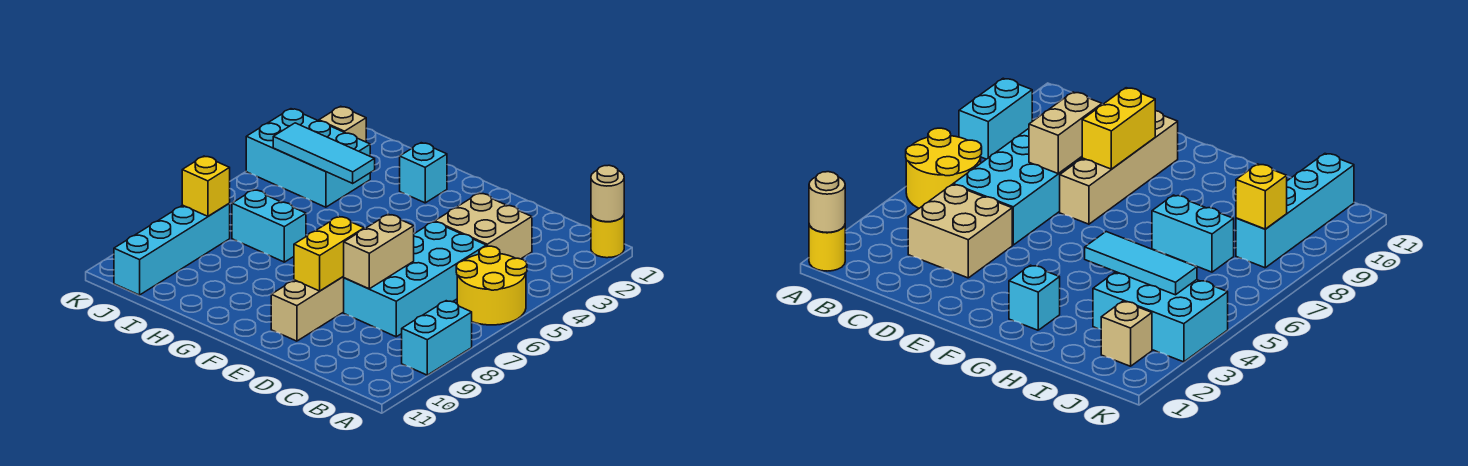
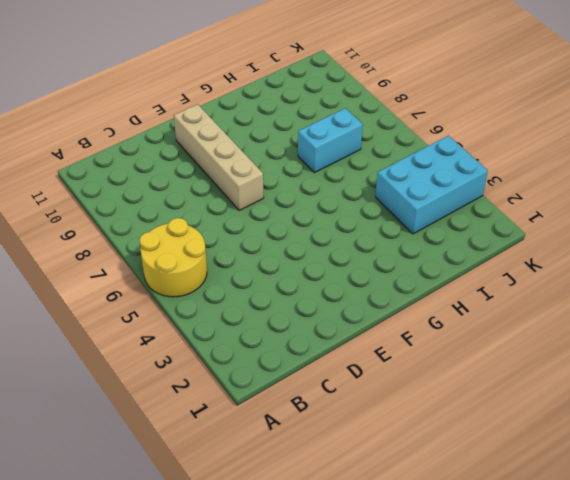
none -> yellow round brick A1 level 1
none -> cyan brick A8:A9 level 1
none -> tan brick C3:D4 level 1

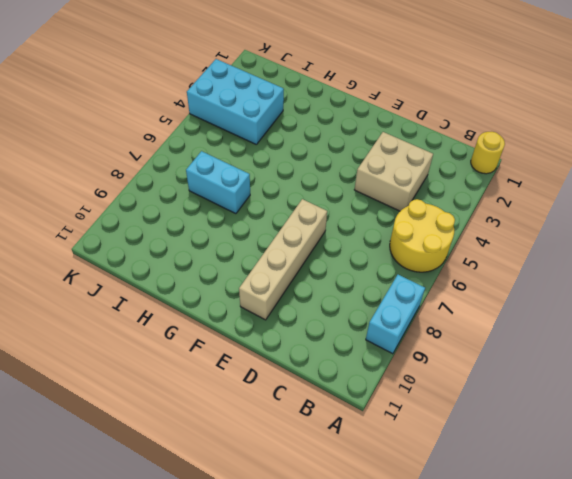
none -> cyan brick C5:D8 level 1
none -> cyan brick G2 level 1
none -> tan brick J2 level 1

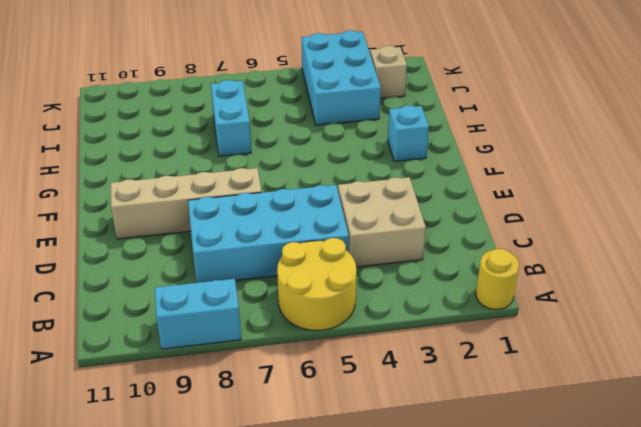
none -> cyan brick J8:J11 level 1
none -> tan round brick A1 level 2
none -> tan brick D7:D8 level 2

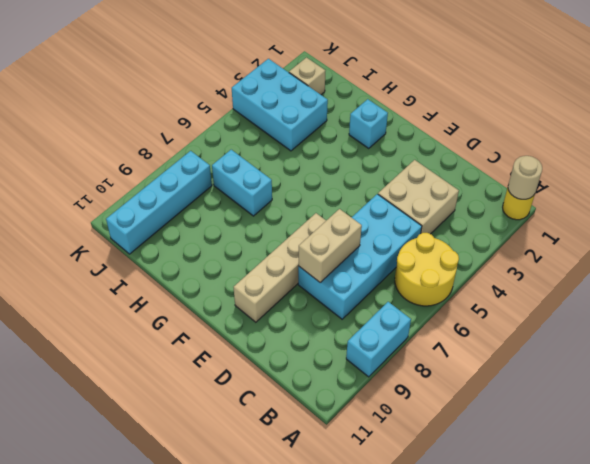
none -> yellow brick E8:E9 level 2
none -> cyan tile H4:J4 level 2
none -> yellow brick J8 level 2

